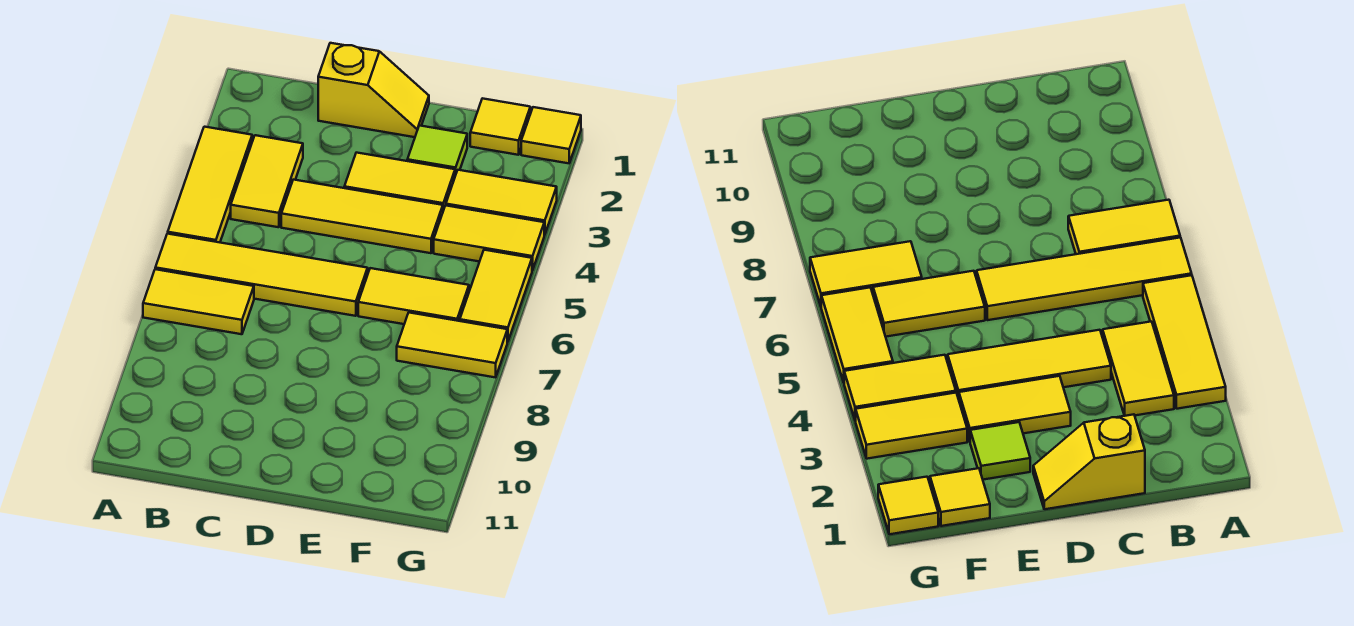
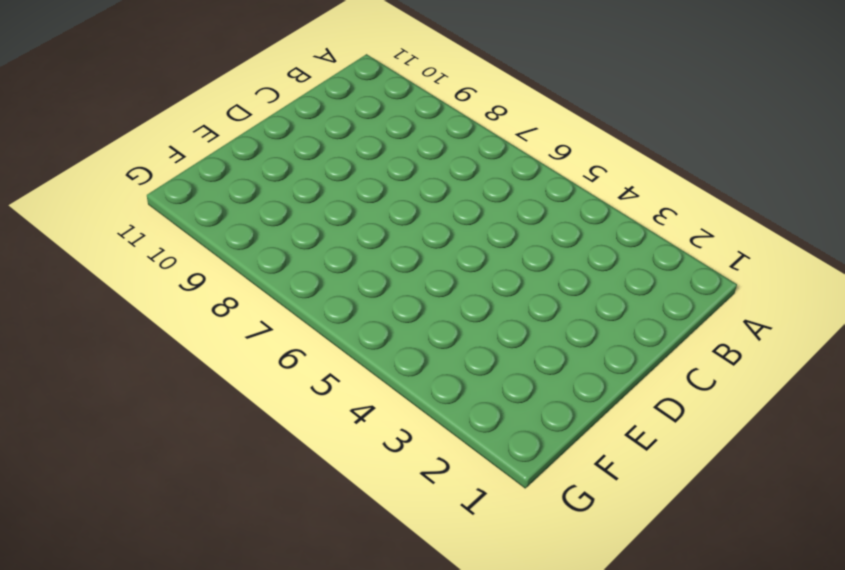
none -> yellow tile A3:A5 level 1
none -> yellow tile A6:D6 level 1
none -> yellow tile A7:B7 level 1

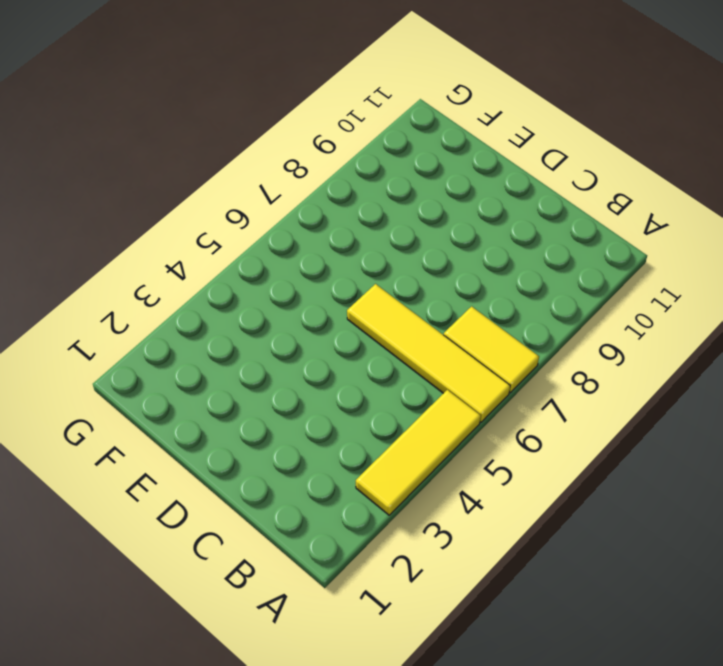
none -> yellow tile B3:B4 level 1
none -> yellow slope C1:D1 level 1 top C
none -> yellow tile C4:E4 level 1

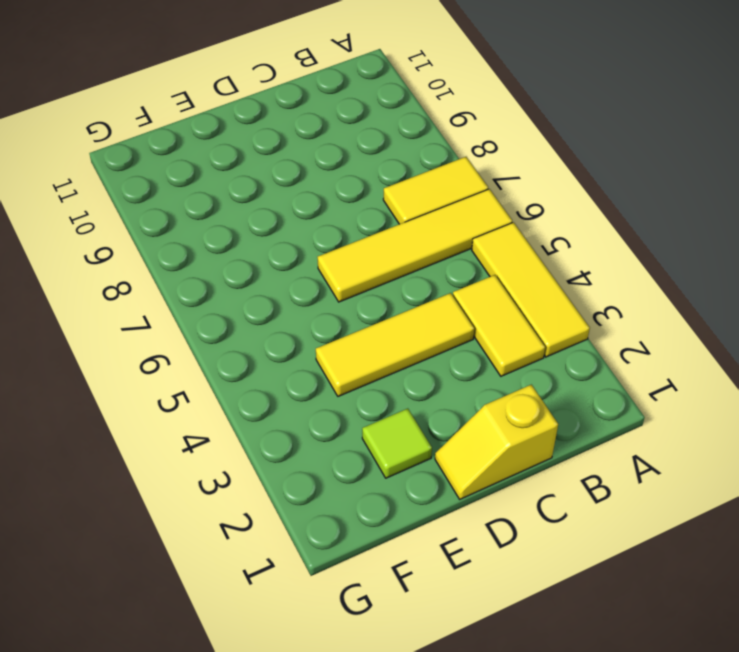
none -> yellow tile D3:E3 level 1
none -> yellow tile E6:F6 level 1
none -> yellow tile F1 level 1

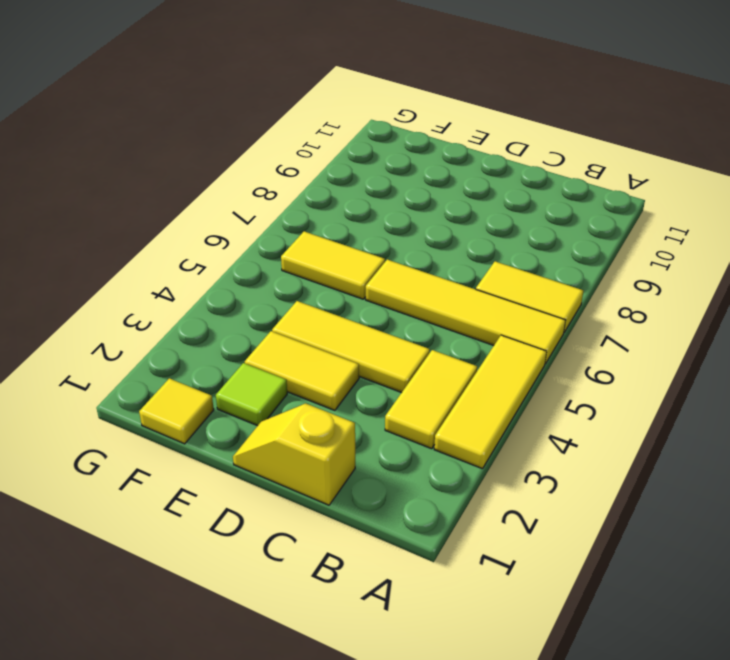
none -> yellow tile F3:G3 level 1
none -> yellow tile F4:G4 level 1
none -> yellow tile F7:G7 level 1

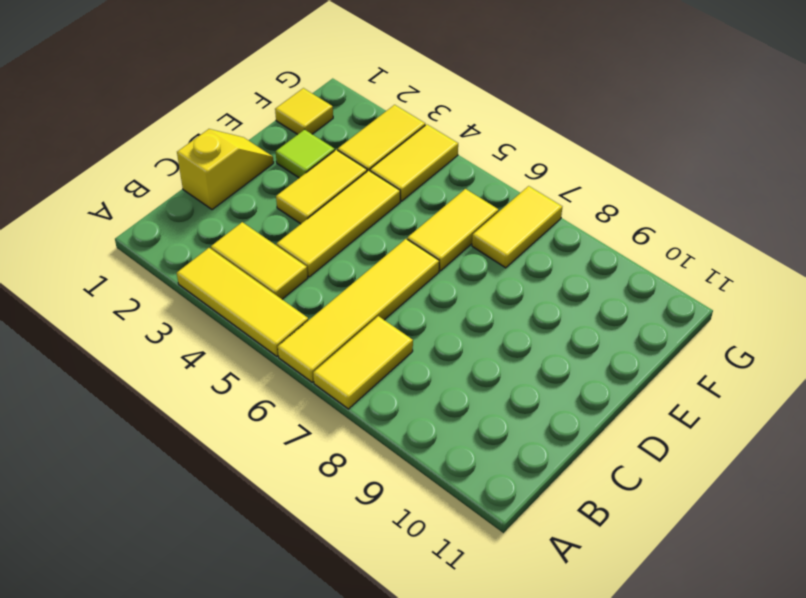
none -> yellow tile G1 level 1
none -> yellow tile G5:G6 level 1

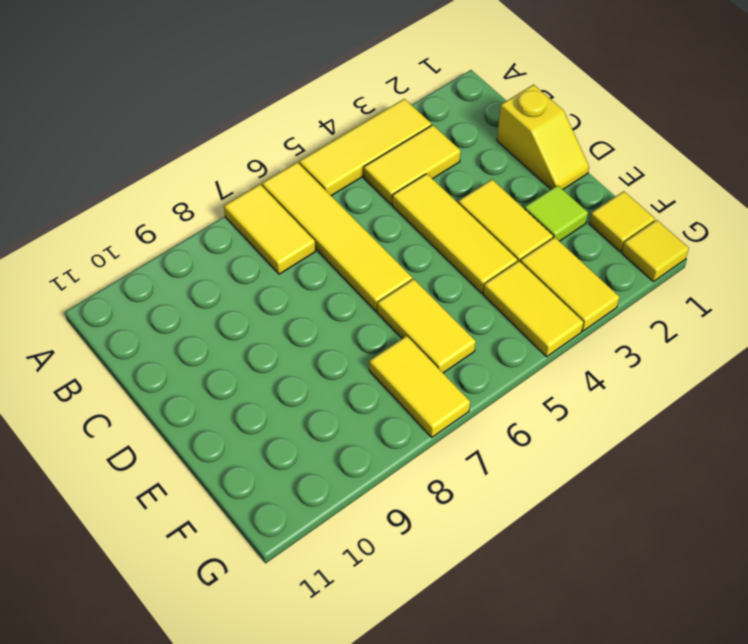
none -> yellow tile G5:G6 level 1

